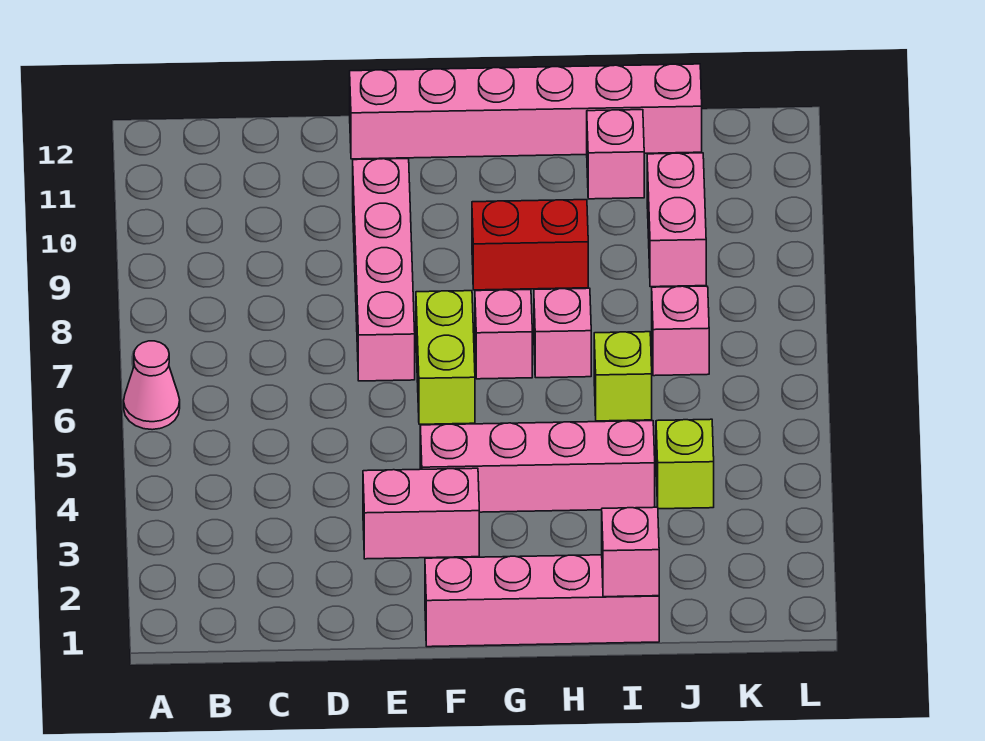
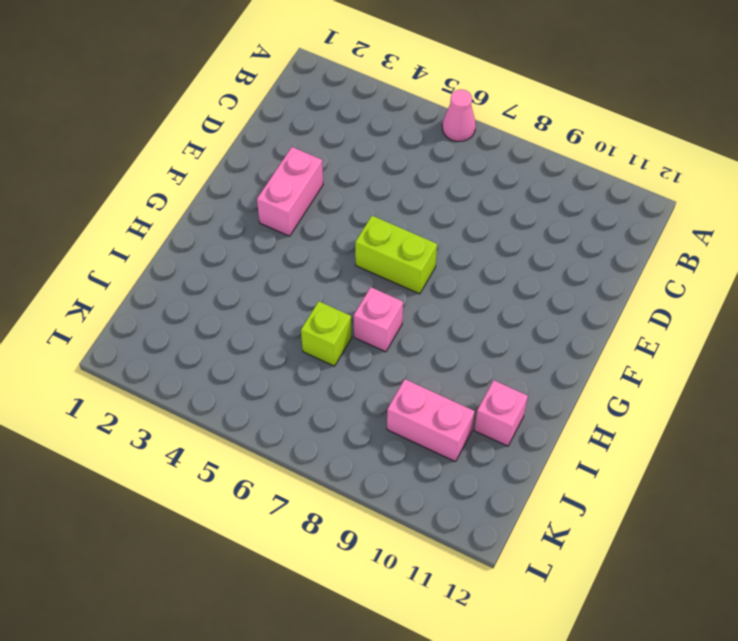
none -> pink brick E7:E10 level 1
none -> pink brick E12:J12 level 1
none -> pink brick F1:I1 level 1

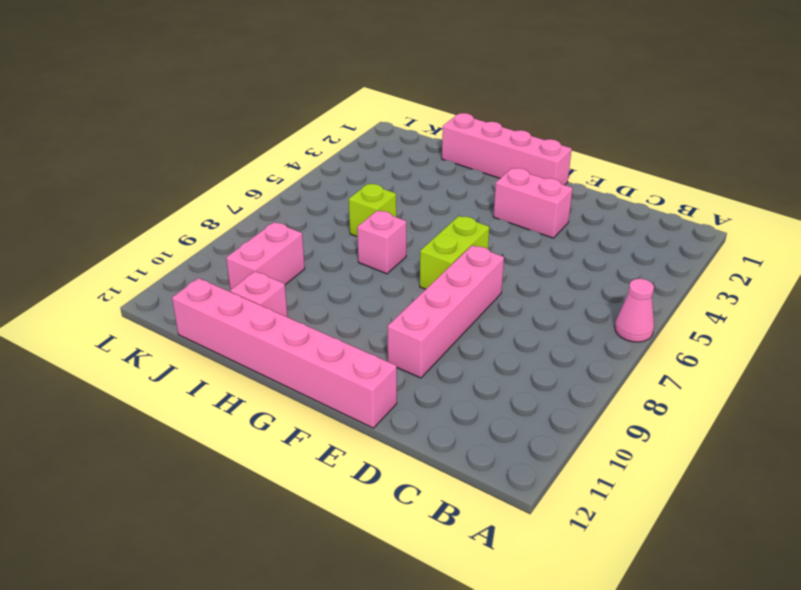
none -> pink brick F4:I4 level 1
none -> pink brick G7 level 1
none -> red brick G9:H9 level 1

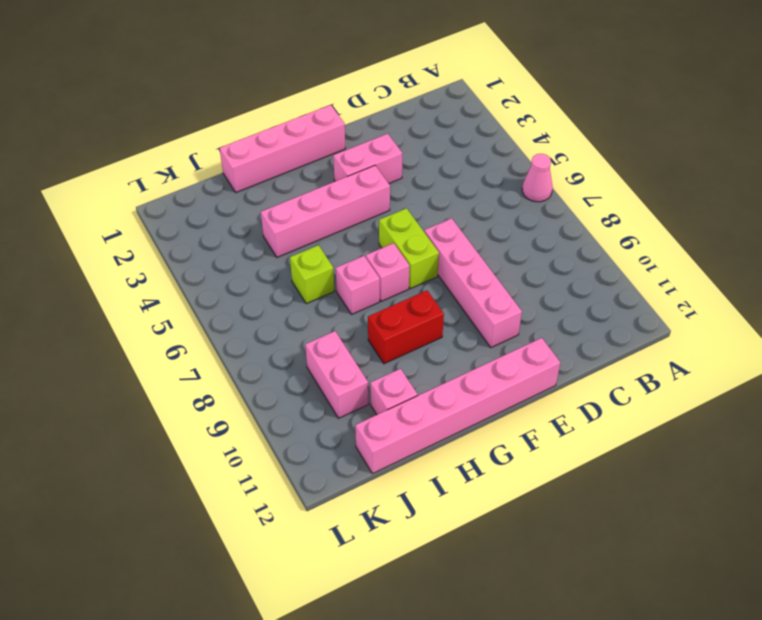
none -> lime brick J4 level 1
none -> pink brick J7 level 1
none -> pink brick I1 level 2

